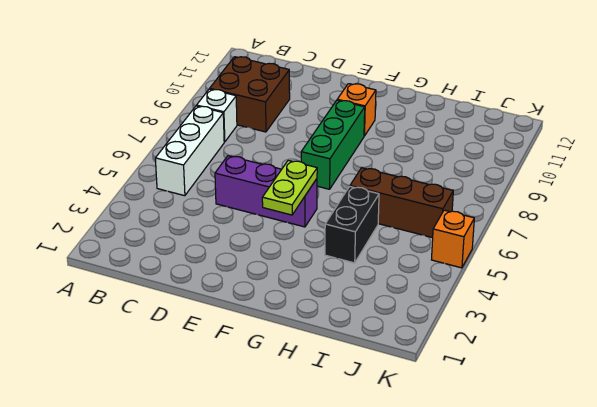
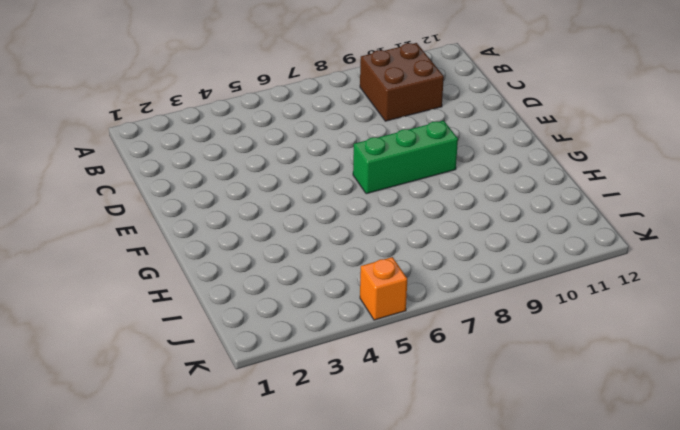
none -> white brick B5:B7 level 1
none -> white brick B8 level 1

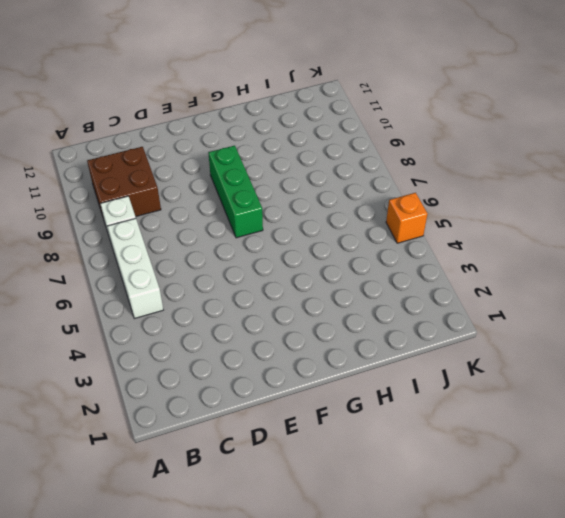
none -> purple brick D5:F5 level 1
none -> orange brick F10 level 1

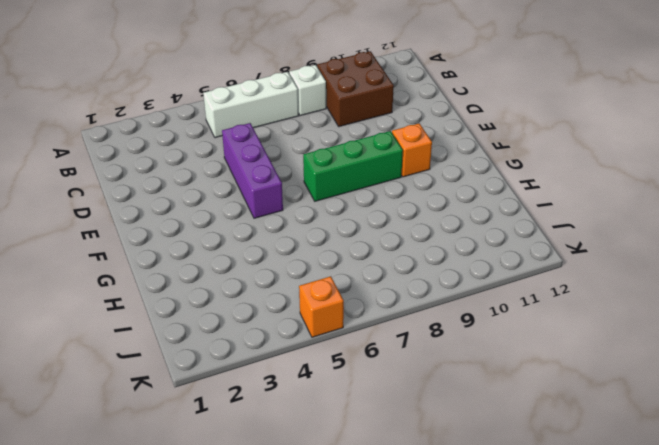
none -> black brick H4:H5 level 1
none -> brown brick H6:J6 level 1

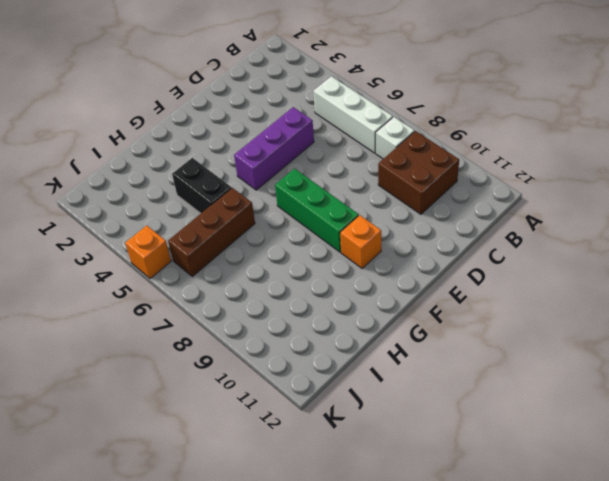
none -> lime plate F4:F5 level 2

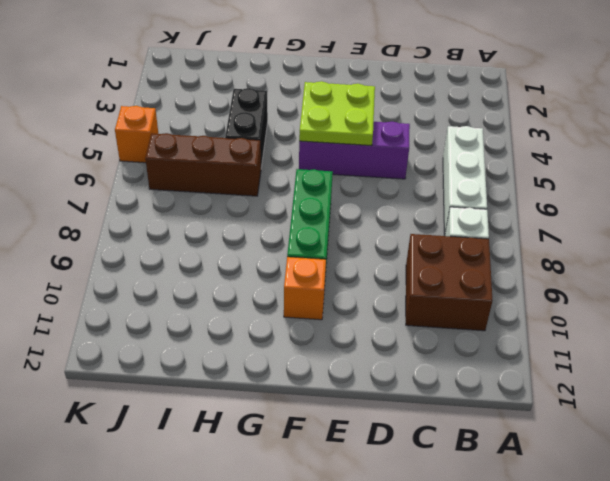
lime plate E4:F5 level 2 -> lime plate F4:F5 level 2

